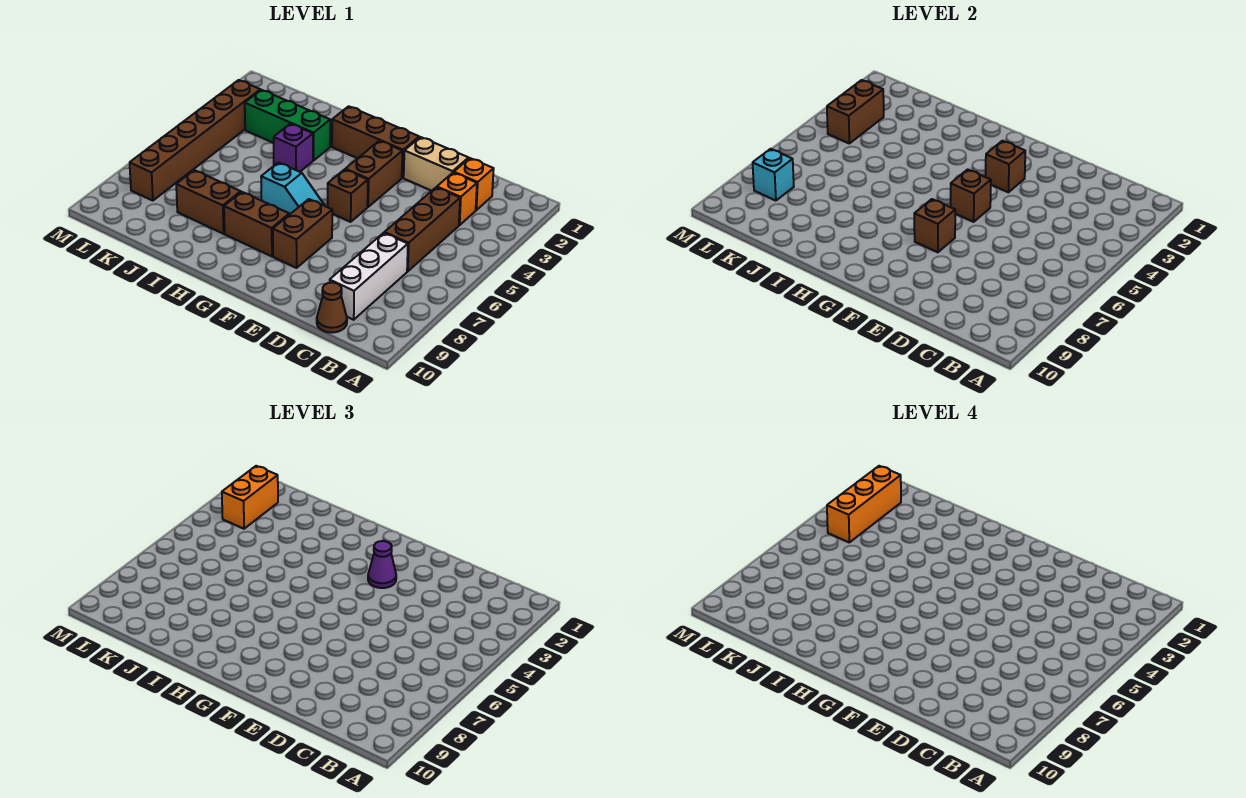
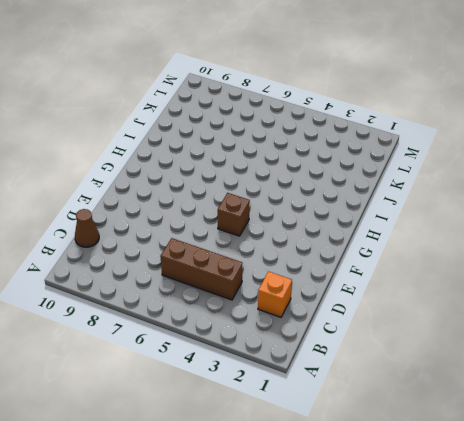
none -> orange brick C3 level 1
none -> white brick C7:C9 level 1
none -> tan brick D2:E2 level 1

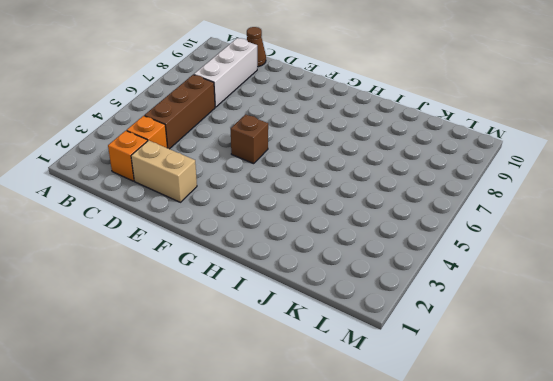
none -> brown brick F2:H2 level 1
none -> brown brick F3:F4 level 1
none -> brown brick F7:F8 level 1

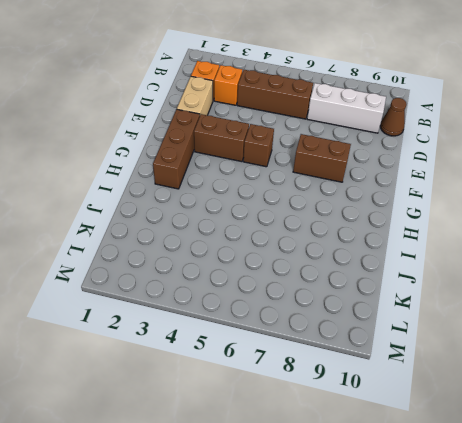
none -> cyan slope G6:H6 level 1 top H
none -> brown brick G8:H8 level 1
none -> green brick I3:K3 level 1

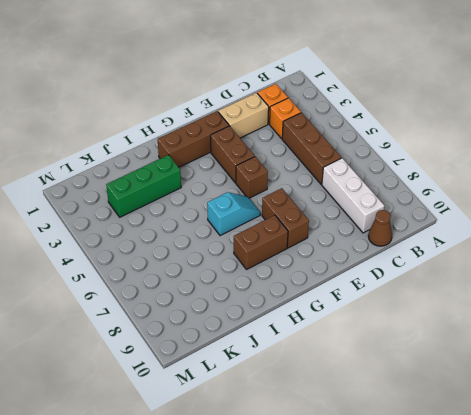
none -> purple brick I4 level 1
none -> brown brick I8:J8 level 1
none -> brown brick L3:L8 level 1

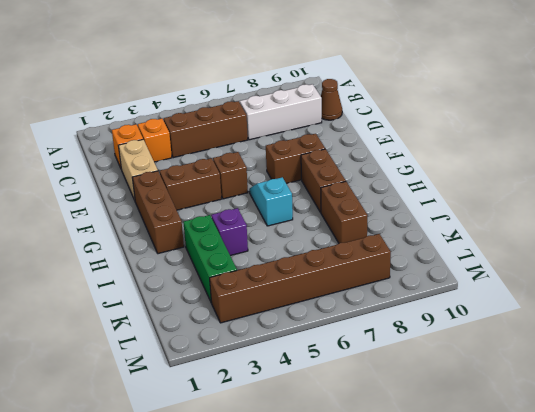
none -> brown brick F3 level 2
none -> brown brick F5 level 2
none -> brown brick F7 level 2

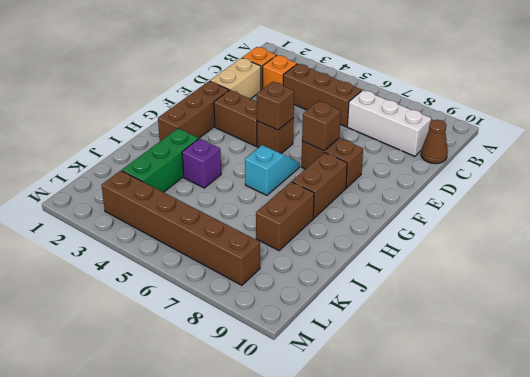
none -> brown brick F3 level 2
none -> brown brick L3:L4 level 2
none -> cyan brick L8 level 2

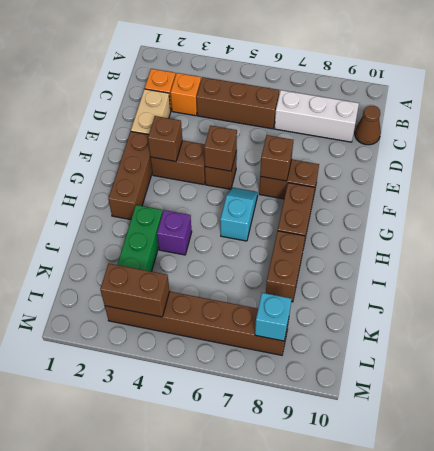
none -> purple cone F3 level 3
none -> orange brick L2:L3 level 3
none -> orange brick L2:L4 level 4

